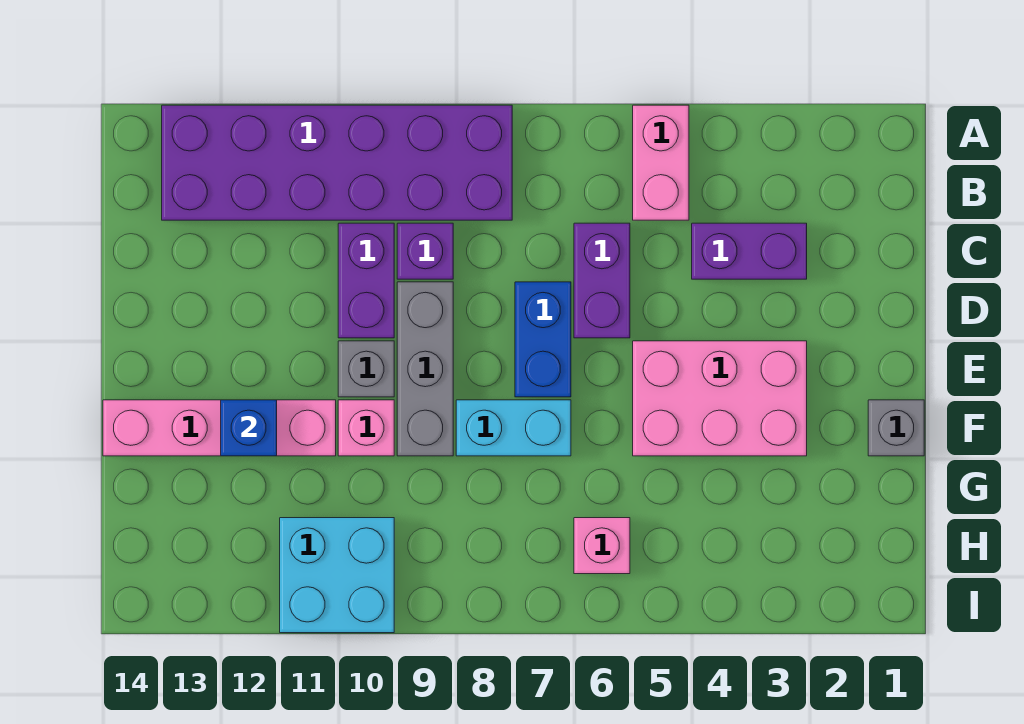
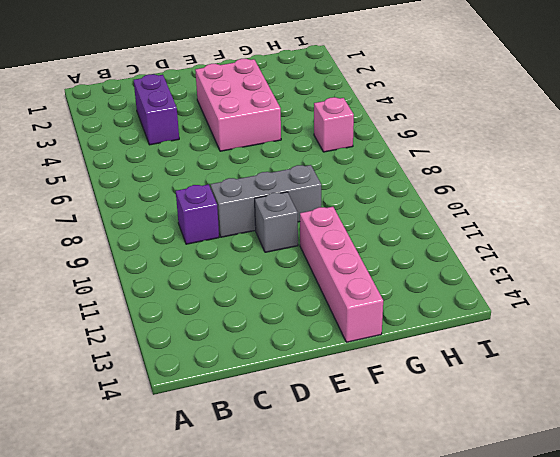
none -> pink brick A5:B5 level 1
none -> purple brick A8:B13 level 1
none -> purple brick C6:D6 level 1

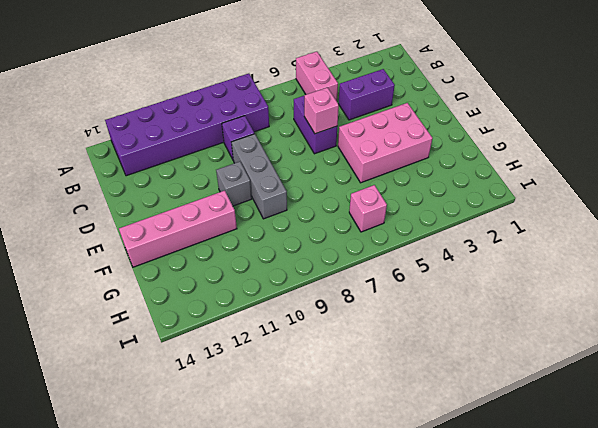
pink brick D6 level 2 -> pink brick F10 level 1
none -> purple brick C10:D10 level 1
none -> blue brick D7:E7 level 1
none -> grey brick F1 level 1

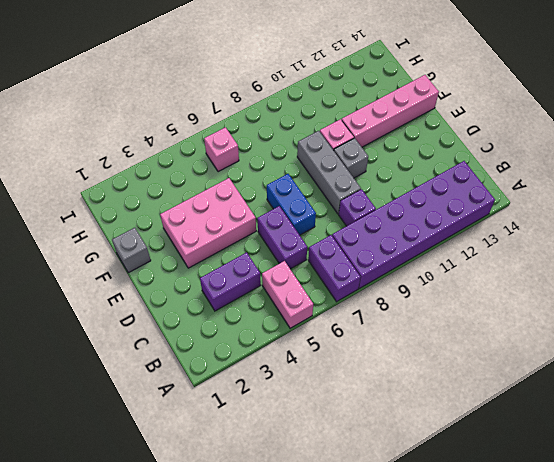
purple brick A7:B7 level 1 -> purple brick C10:D10 level 1
none -> cyan brick F7:F8 level 1
none -> cyan brick H10:I11 level 1
none -> blue brick F12 level 2

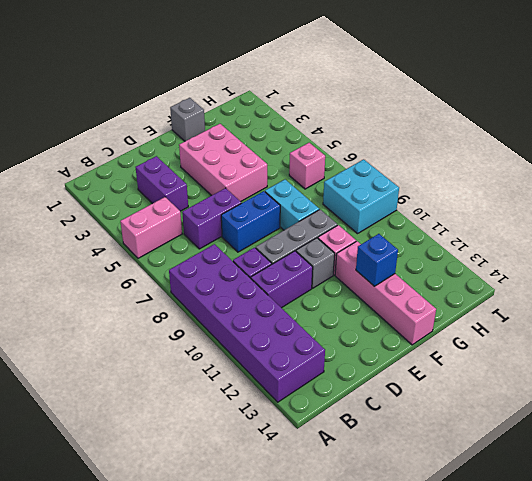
cyan brick H8:I9 level 1 -> cyan brick H10:I11 level 1

